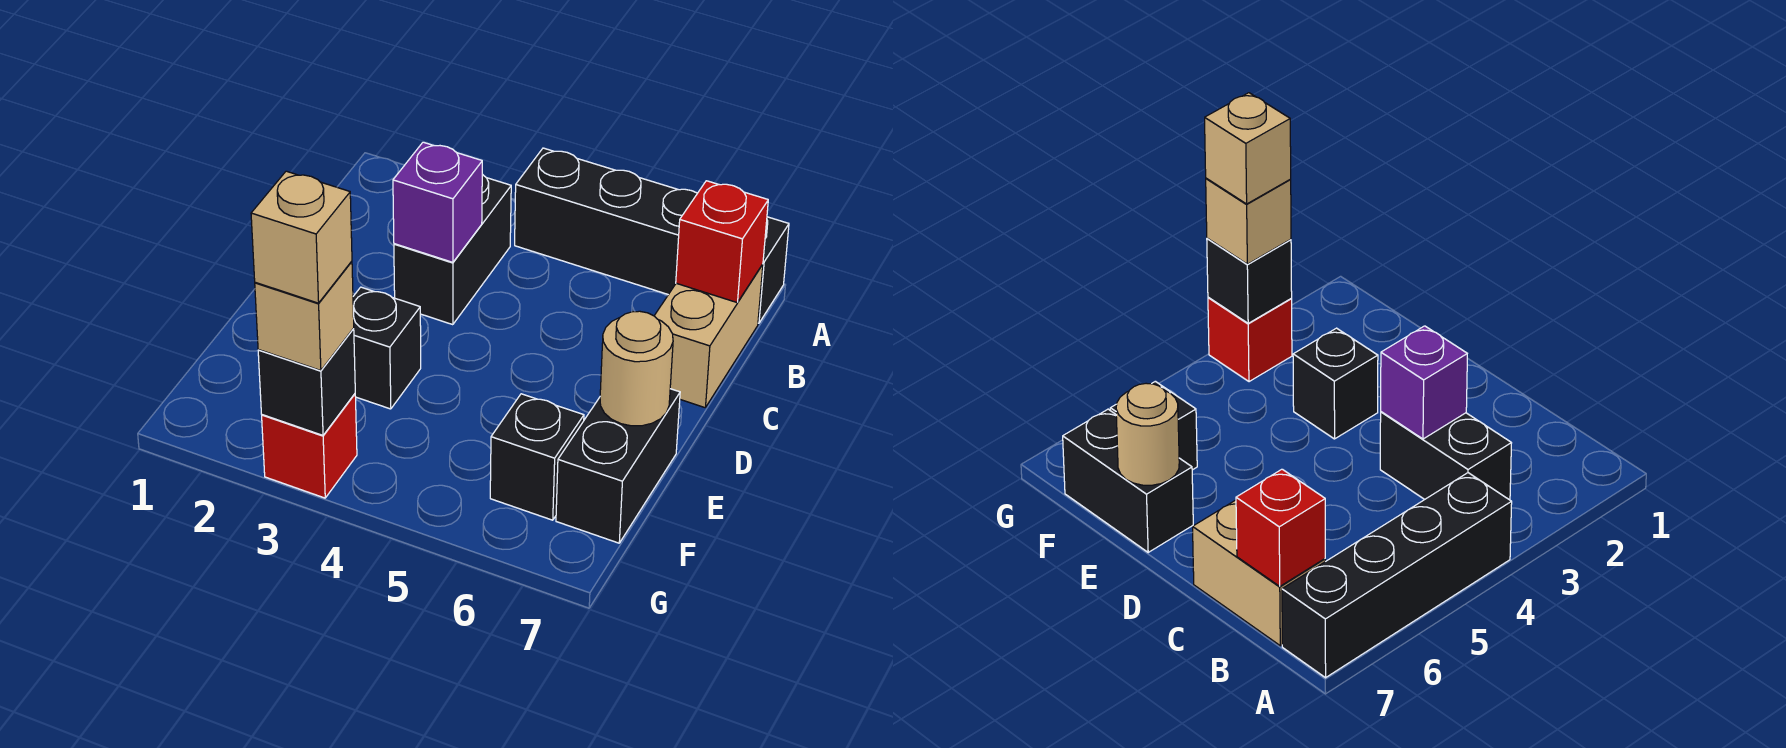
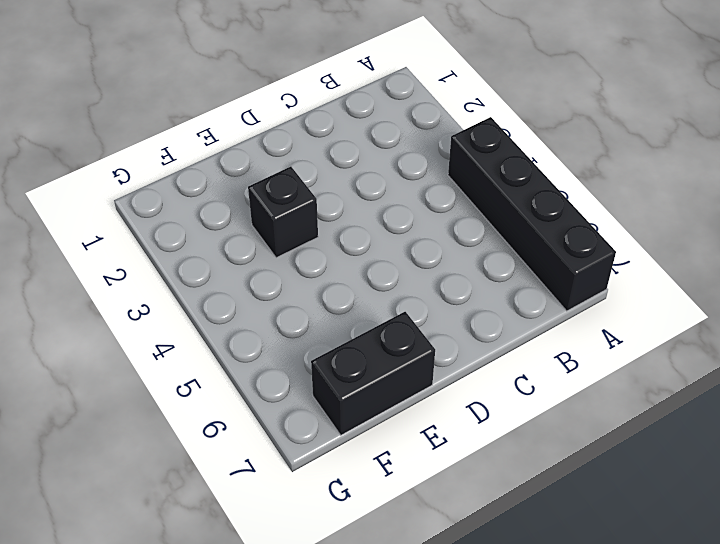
none -> black brick B3:C3 level 1
none -> tan brick B7:C7 level 1
none -> black brick F6 level 1

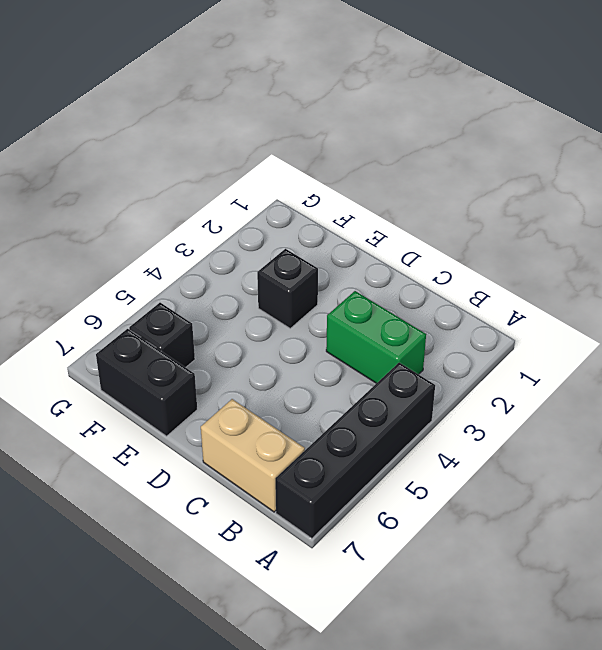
green brick B3:C3 level 1 -> black brick B3:C3 level 1
none -> red brick G3 level 1
none -> red brick B7 level 2
none -> purple brick C3 level 2

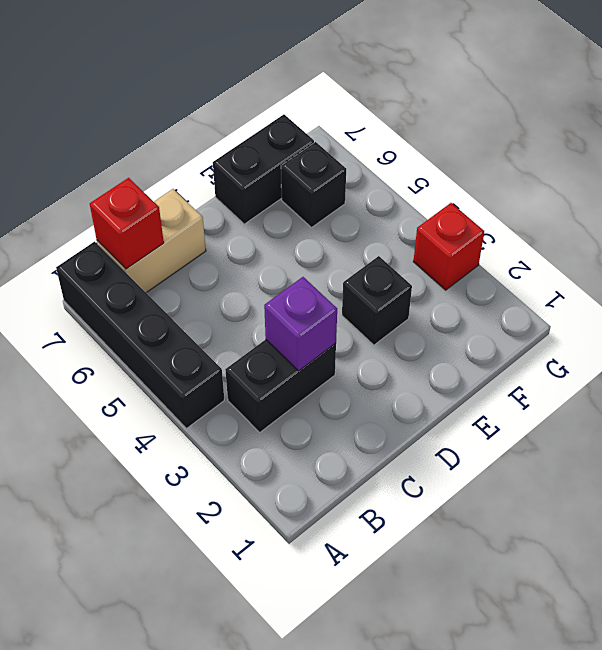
none -> tan round brick E7 level 2
none -> black brick G3 level 2
none -> tan brick G3 level 3

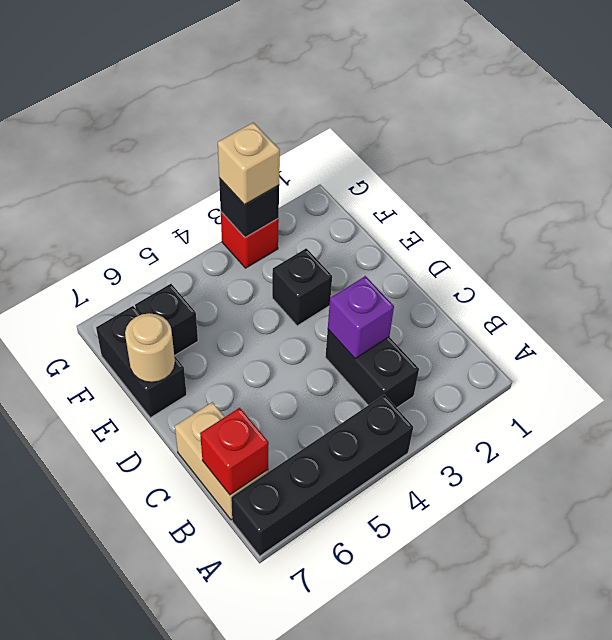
none -> tan brick G3 level 4

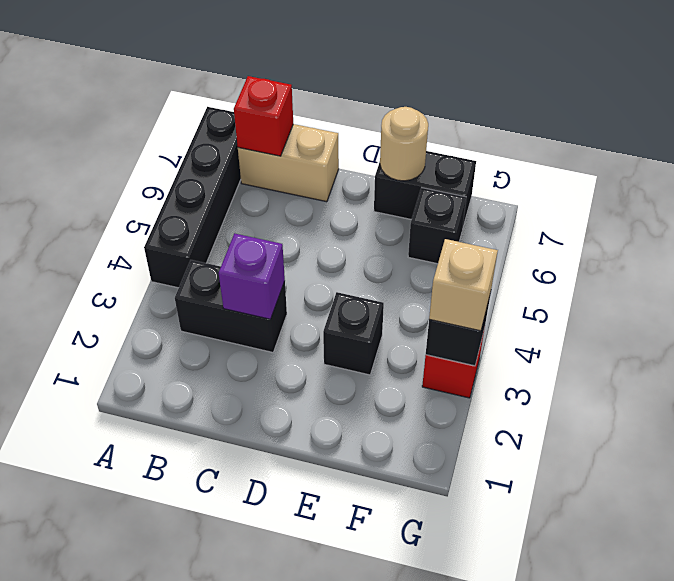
none -> tan brick G3 level 4

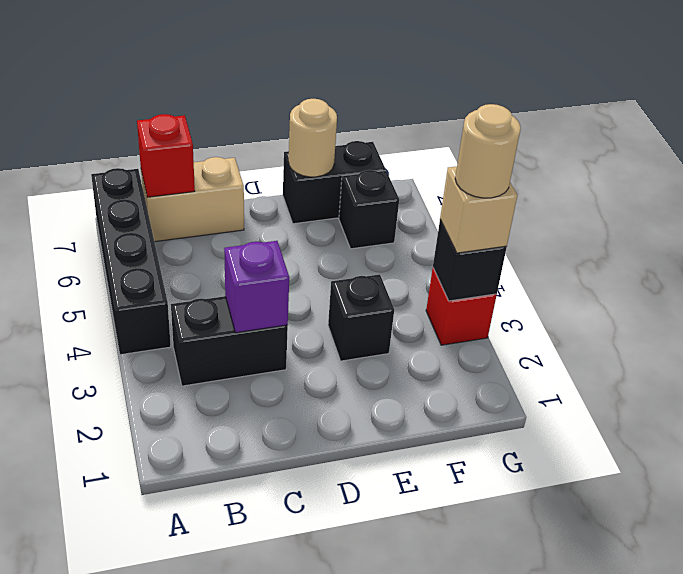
tan round brick G3 level 4 -> tan brick G3 level 4

